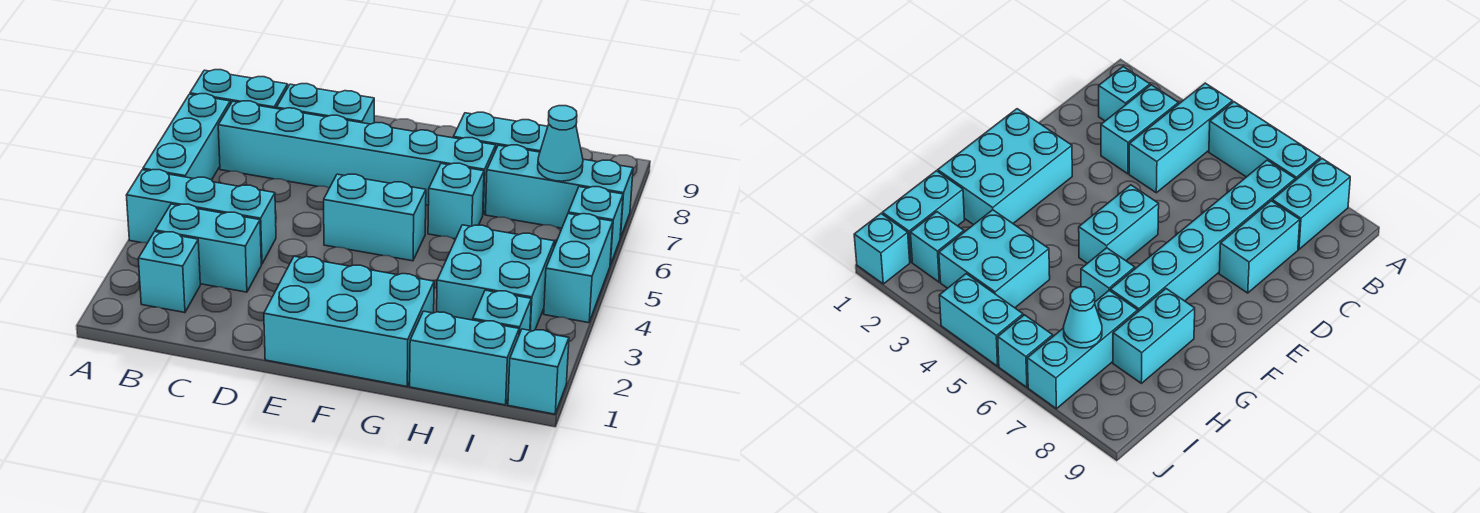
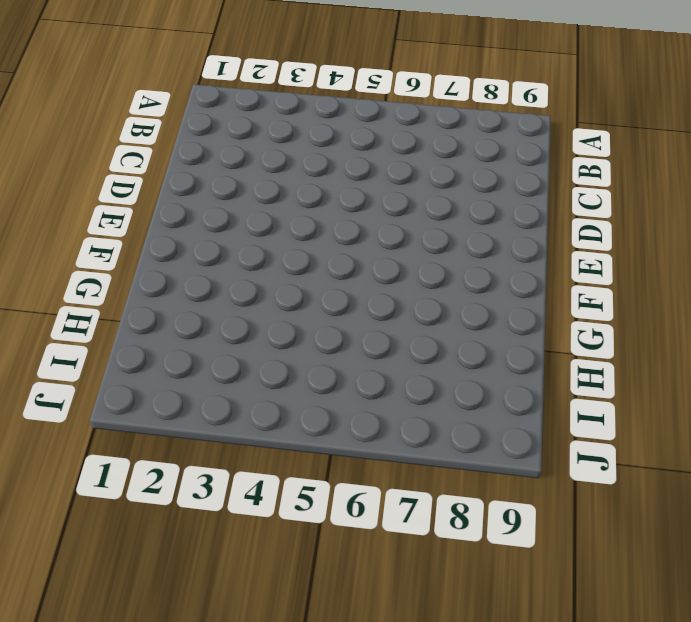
none -> cyan brick A4:C4 level 1
none -> cyan brick A5:A7 level 1
none -> cyan brick A8:B8 level 1

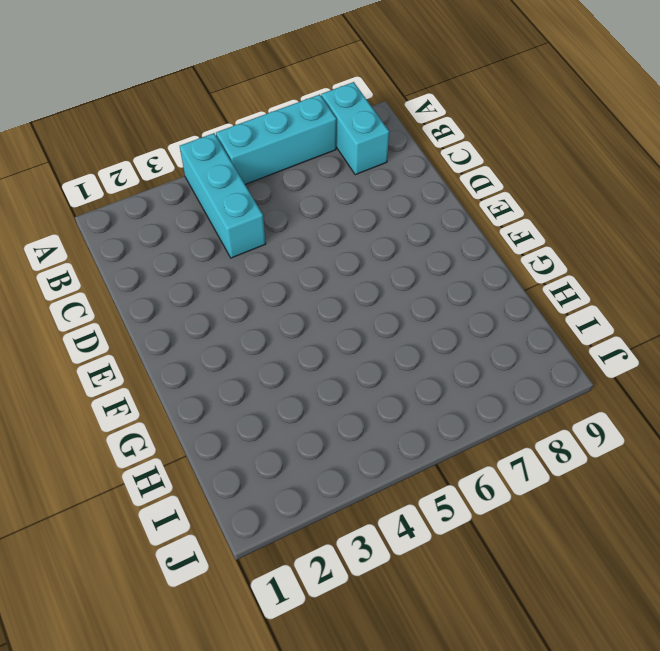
none -> cyan brick B2 level 1
none -> cyan brick B3:C3 level 1
none -> cyan brick B7:G7 level 1

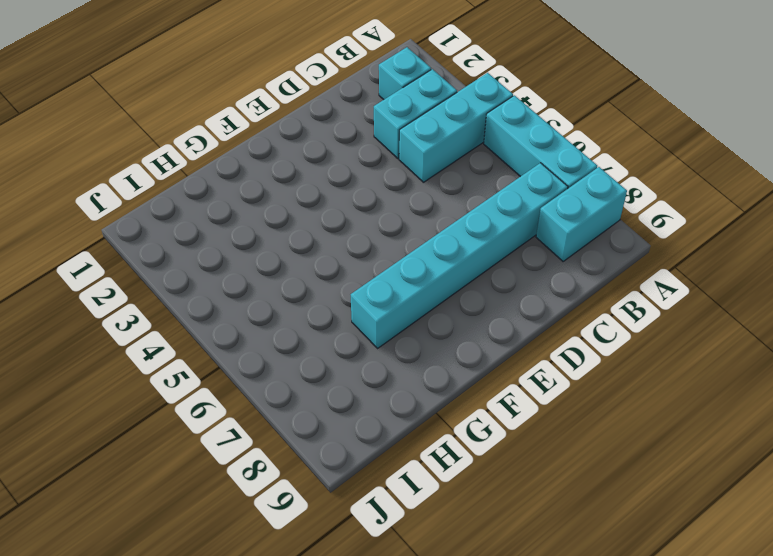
none -> cyan brick C8:D8 level 1
none -> cyan brick E1:G2 level 1
none -> cyan brick E5:F5 level 1

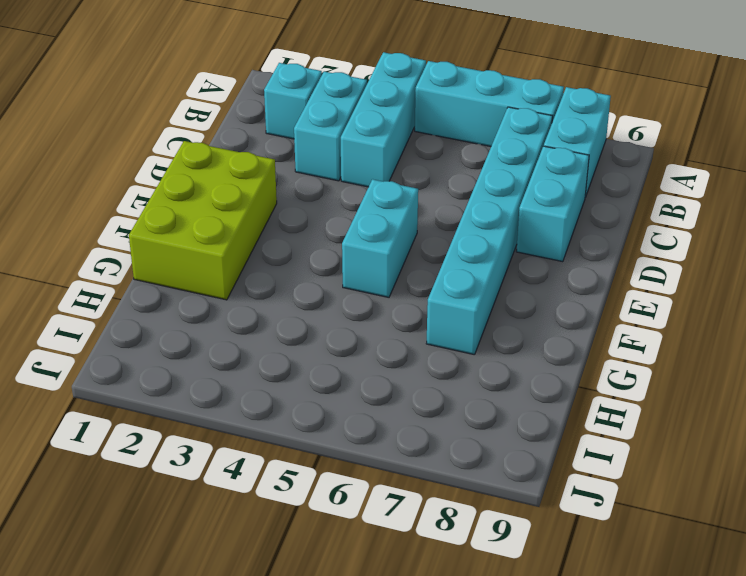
lime brick E1:G2 level 1 -> cyan brick E1:G2 level 1
none -> cyan brick G6 level 1
none -> cyan brick G8:H8 level 1
none -> cyan brick H1:I1 level 1

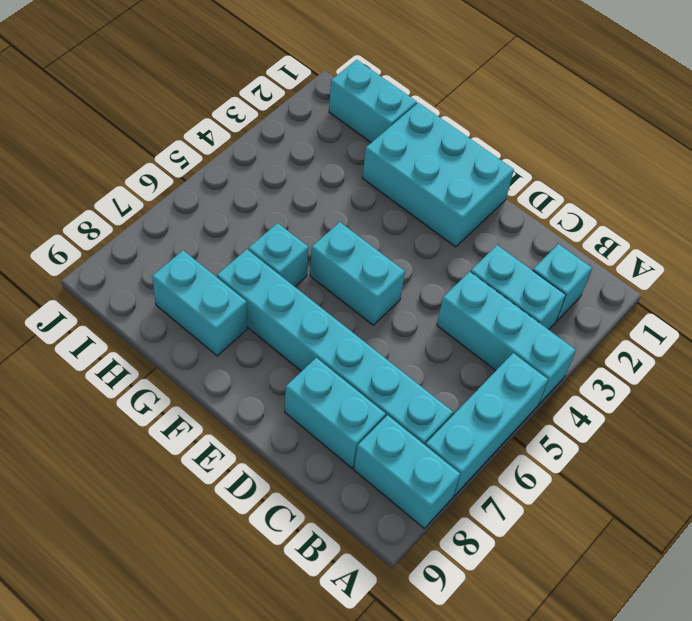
none -> cyan brick H3:I4 level 1
none -> cyan brick H7:J7 level 1
none -> cyan brick I2 level 1

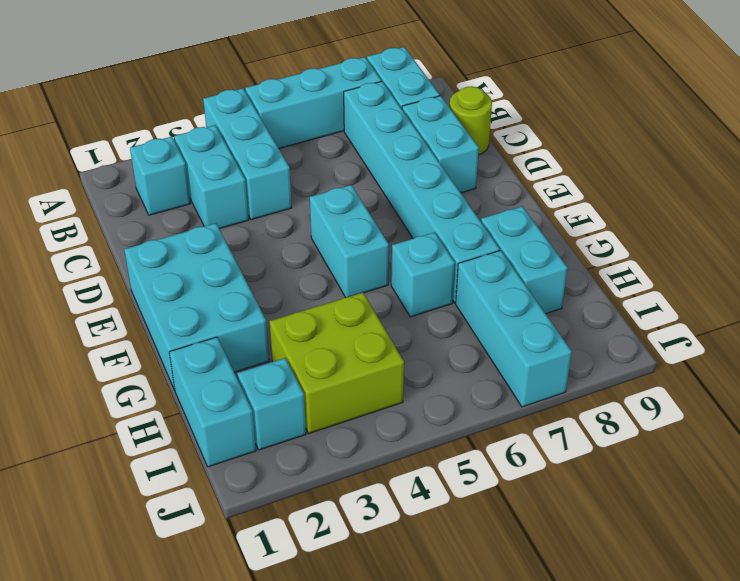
lime round brick C9 level 1 -> none
lime brick H3:I4 level 1 -> cyan brick H3:I4 level 1
none -> cyan brick J1 level 1
none -> cyan brick J4:J5 level 1
none -> cyan brick J6 level 1

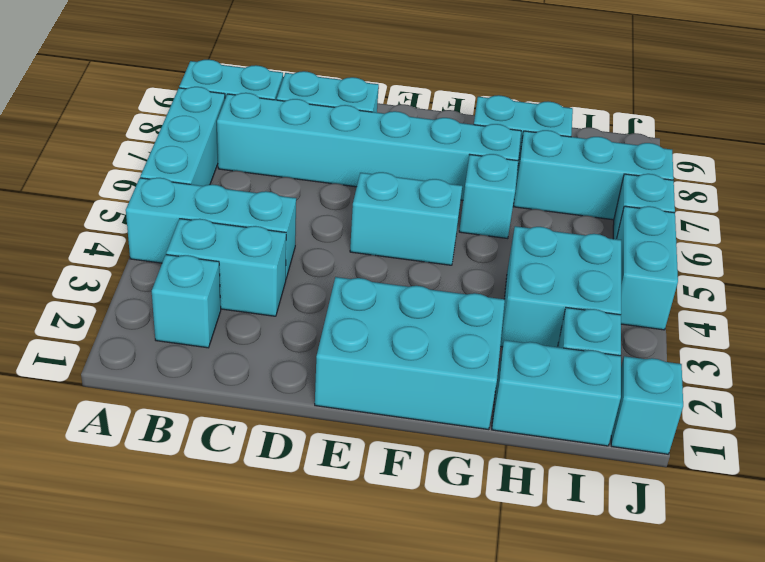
none -> cyan cone I7 level 2

